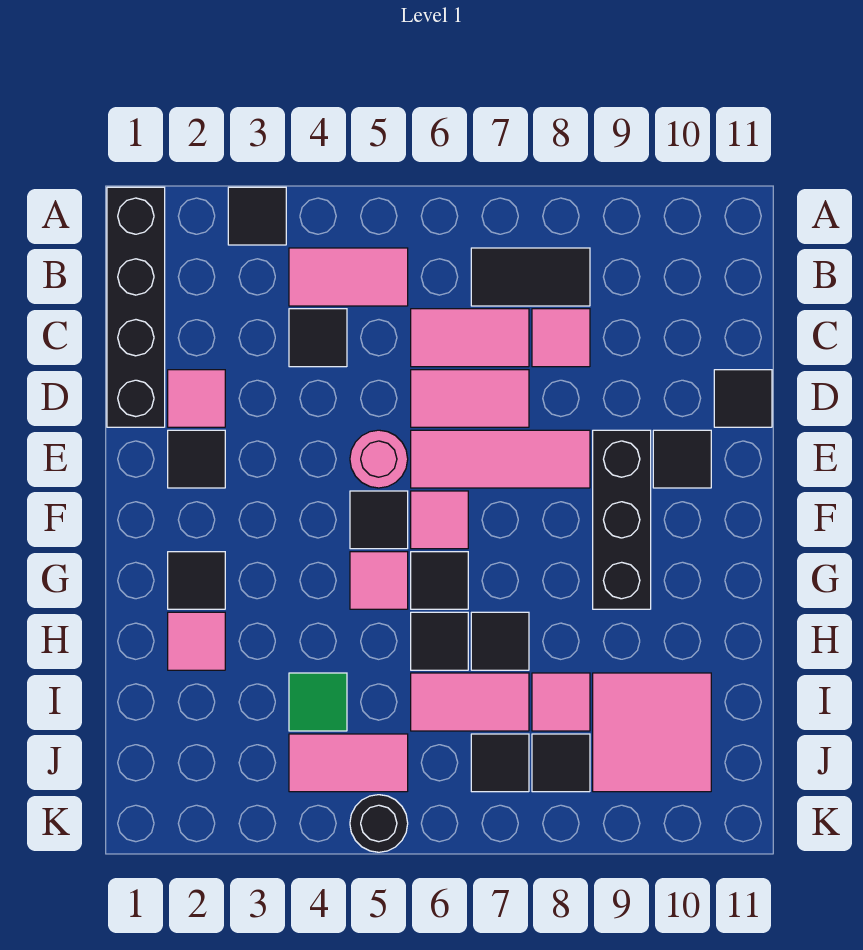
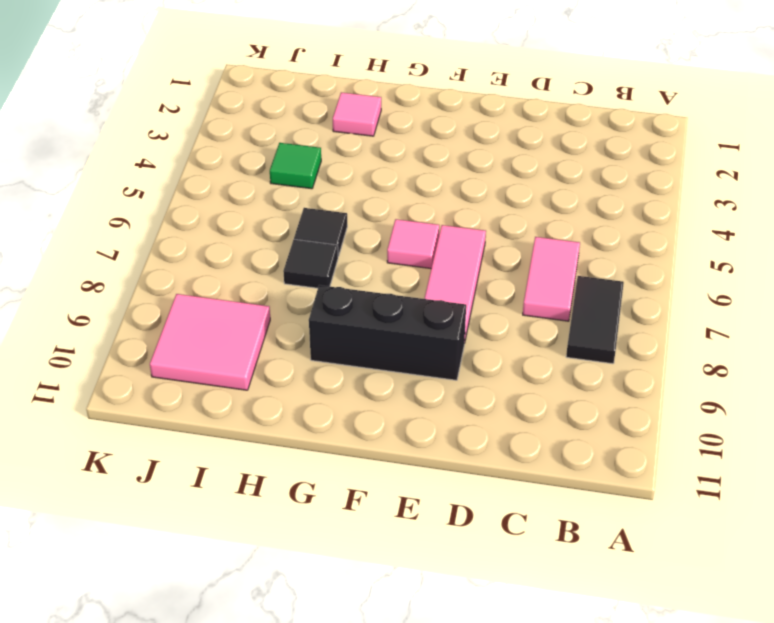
none -> black brick A1:D1 level 1
none -> black tile A3 level 1
none -> pink tile B4:B5 level 1
none -> black tile C4 level 1

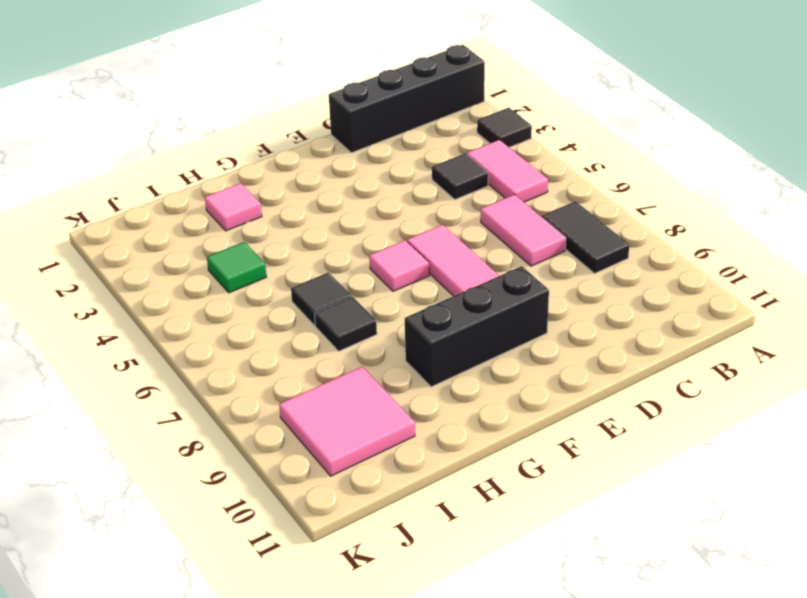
none -> pink tile C8 level 1
none -> pink tile D2 level 1
none -> pink tile D6:D7 level 1
none -> black tile D11 level 1

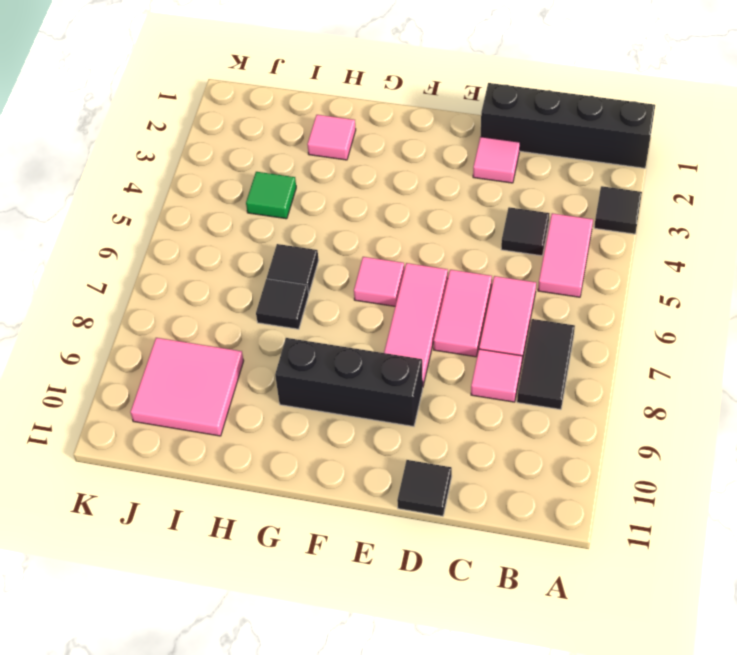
none -> black tile E2 level 1
none -> pink round brick E5 level 1
none -> black tile E10 level 1
none -> black tile F5 level 1

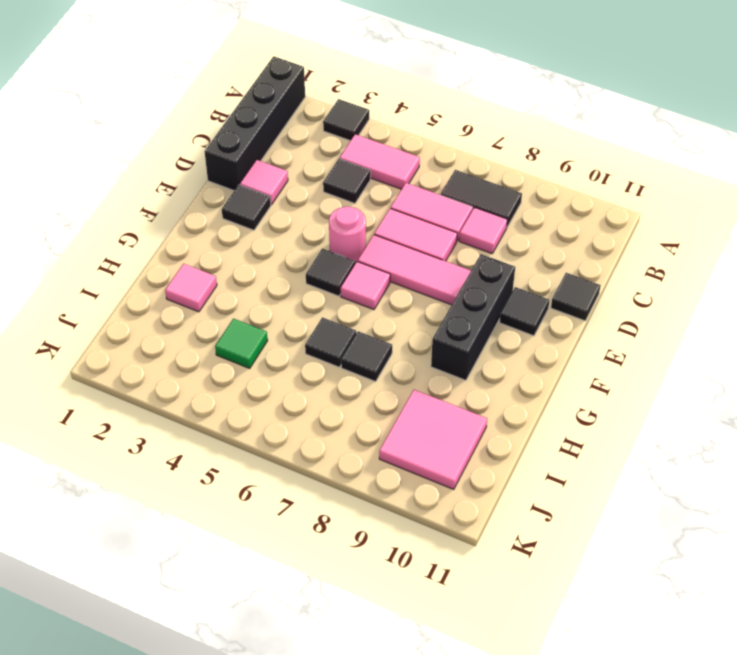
none -> black tile G2 level 1
none -> pink tile G5 level 1
none -> black tile G6 level 1
none -> pink tile I6:I7 level 1

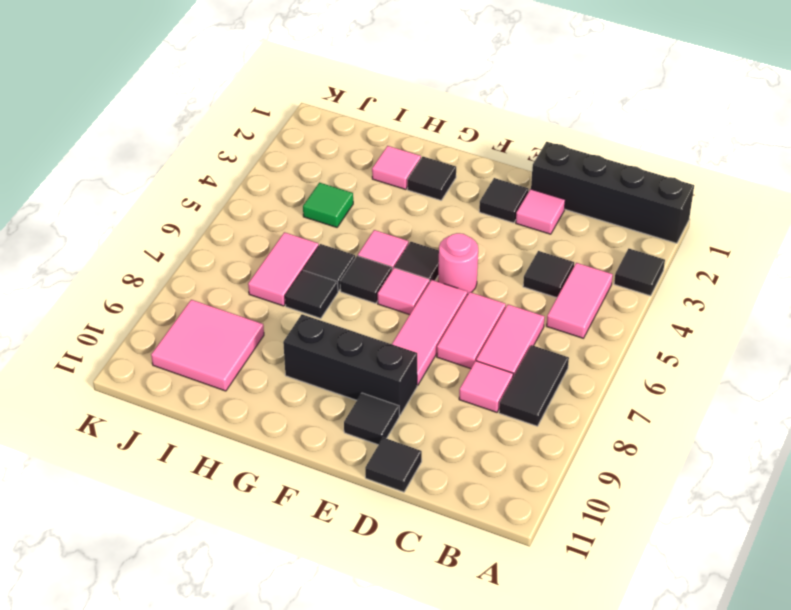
none -> pink tile I8 level 1
none -> pink tile J4:J5 level 1
none -> black tile J7 level 1
none -> black tile J8 level 1

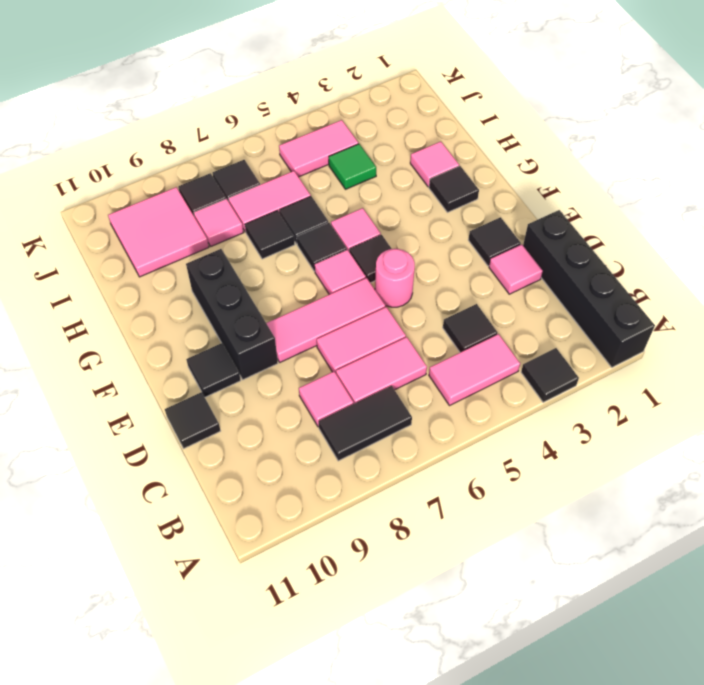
none -> black round brick K5 level 1

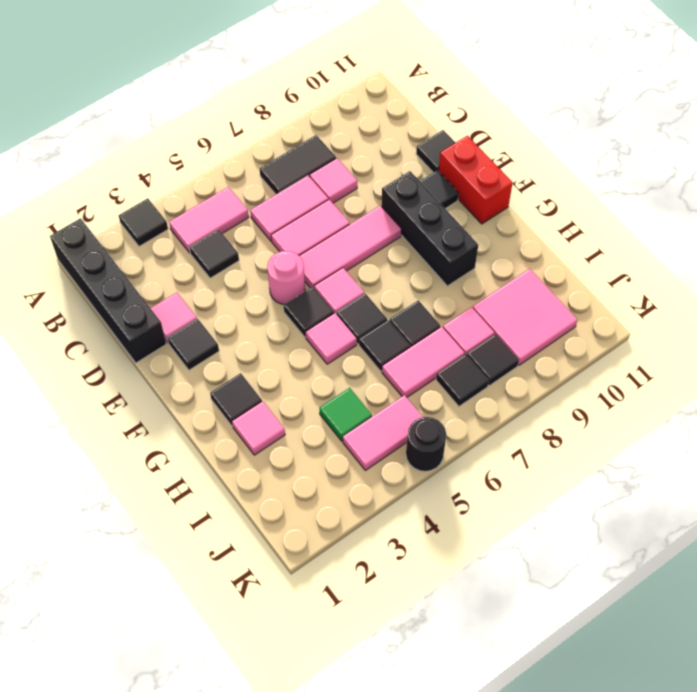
red brick E11:F11 level 1 -> none

